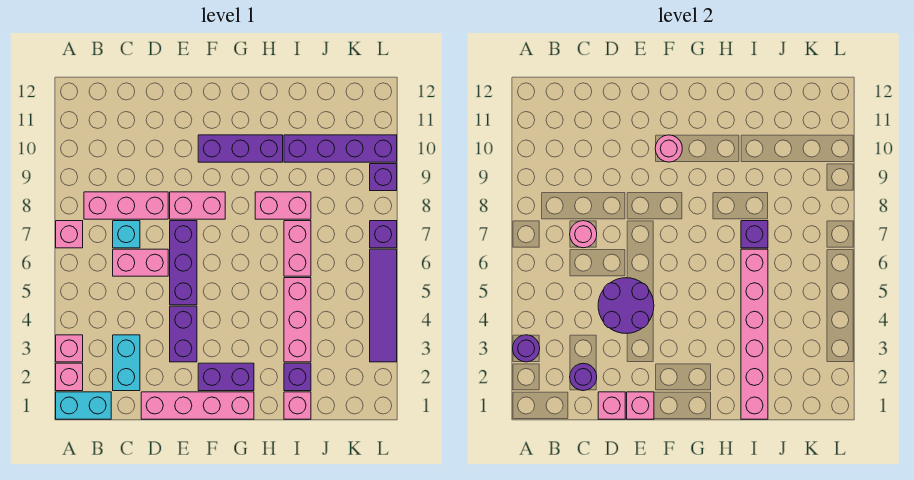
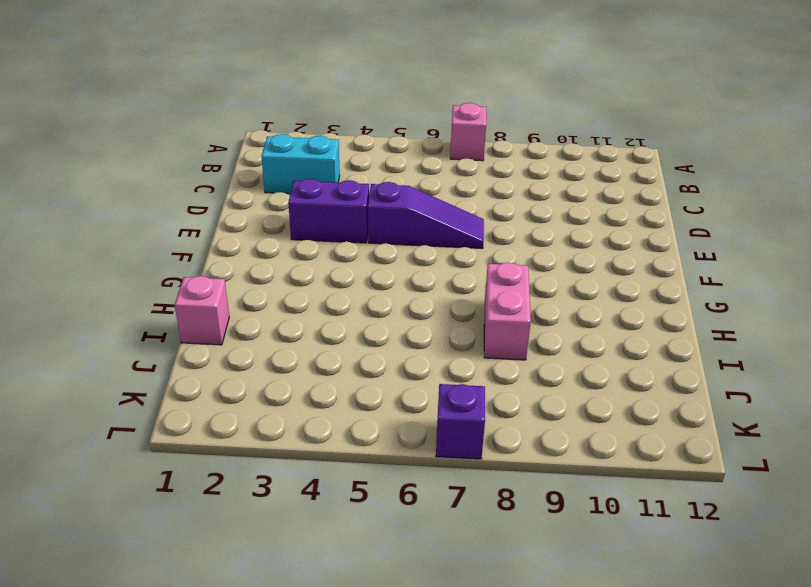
purple slope E5:E7 level 1 top 5 -> purple brick E5:E7 level 1
none -> cyan brick A1:B1 level 1
none -> pink brick A2 level 1
none -> pink brick A3 level 1
none -> pink brick B8:D8 level 1

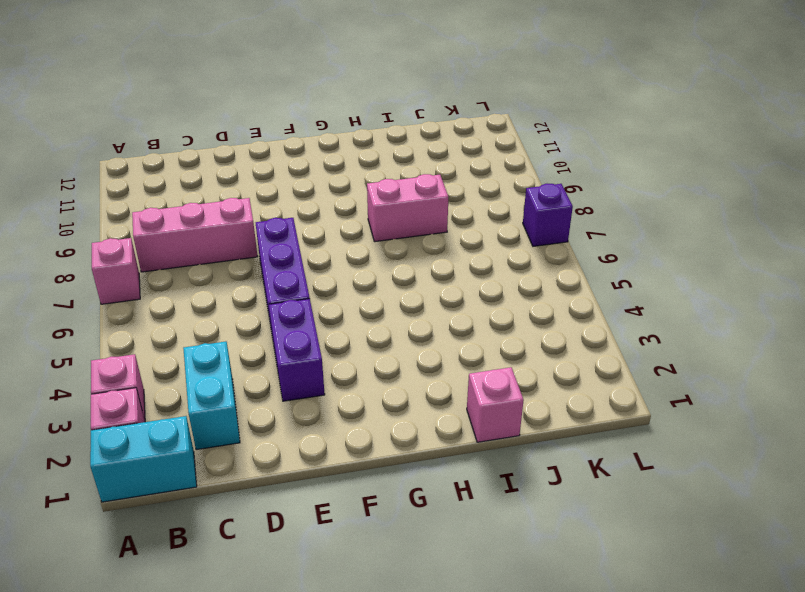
none -> pink brick C6:D6 level 1
none -> cyan brick C7 level 1
none -> pink brick D1:G1 level 1
none -> pink brick E8:F8 level 1

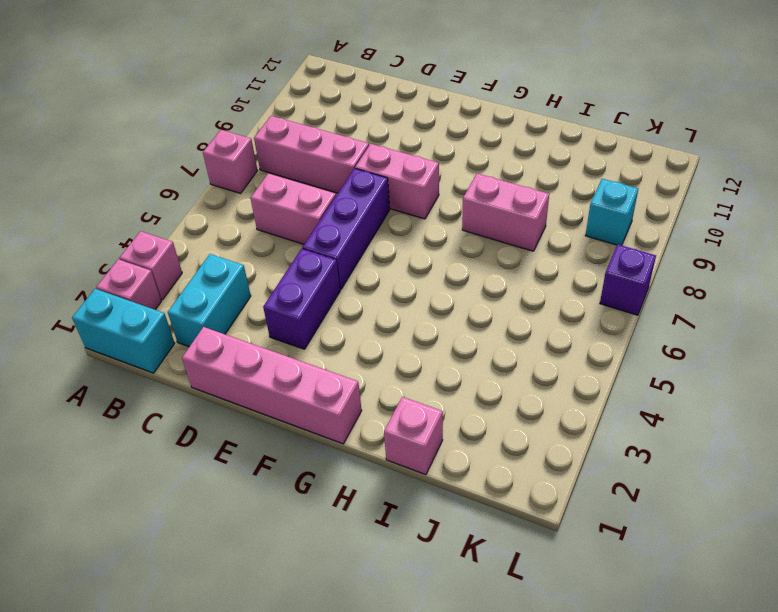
cyan brick K9 level 1 -> cyan brick C7 level 1
none -> purple brick F2:G2 level 1
none -> purple brick F10:H10 level 1
none -> purple brick I2 level 1
none -> pink brick I3:I5 level 1

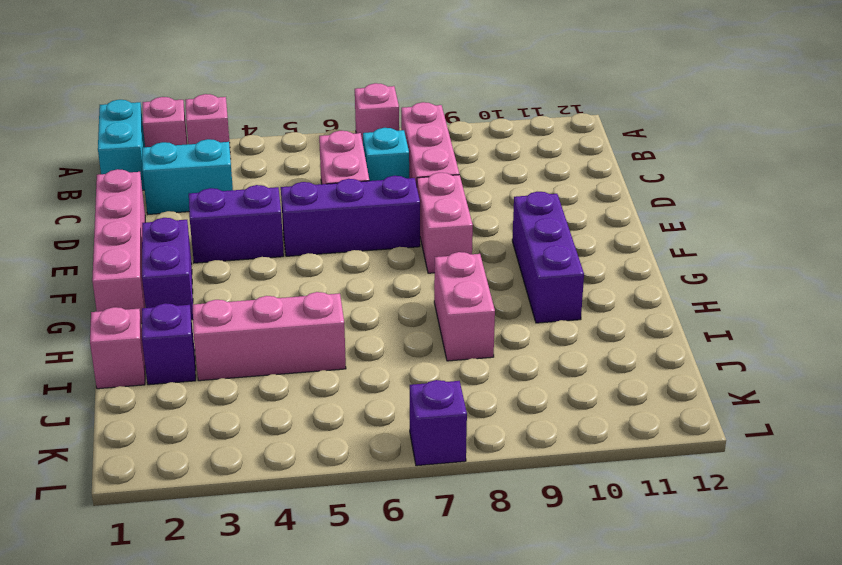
none -> pink brick I6:I7 level 1
none -> purple brick I10:L10 level 1
none -> purple tile L3:L6 level 1
none -> purple brick L9 level 1

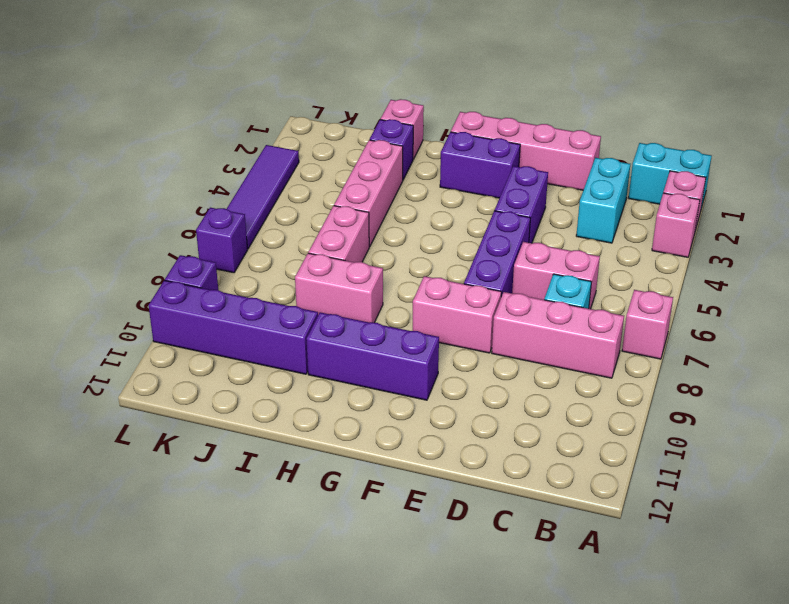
none -> purple round brick A3 level 2
none -> purple round brick C2 level 2
none -> pink round brick C7 level 2
none -> pink brick D1 level 2

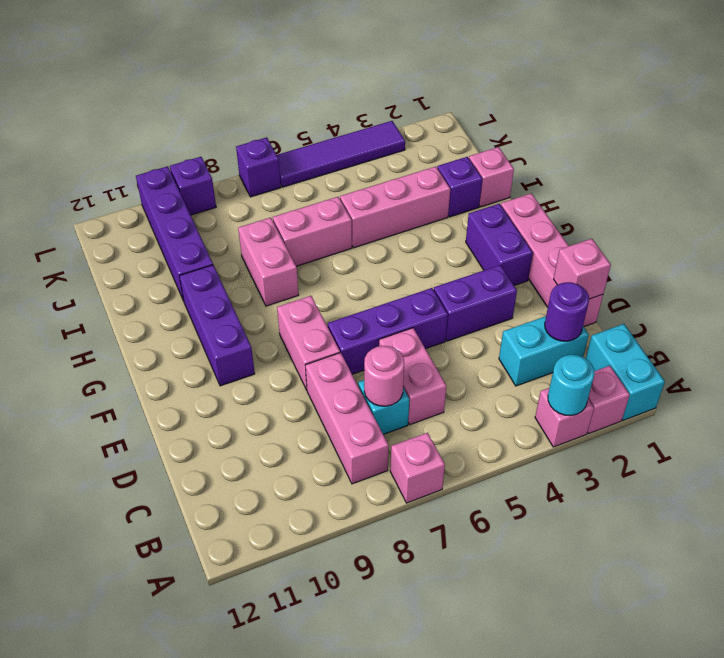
cyan round brick A3 level 2 -> purple round brick A3 level 2
none -> purple round brick D4:E5 level 2
none -> pink brick E1 level 2
none -> pink round brick F10 level 2
none -> pink brick I1:I6 level 2

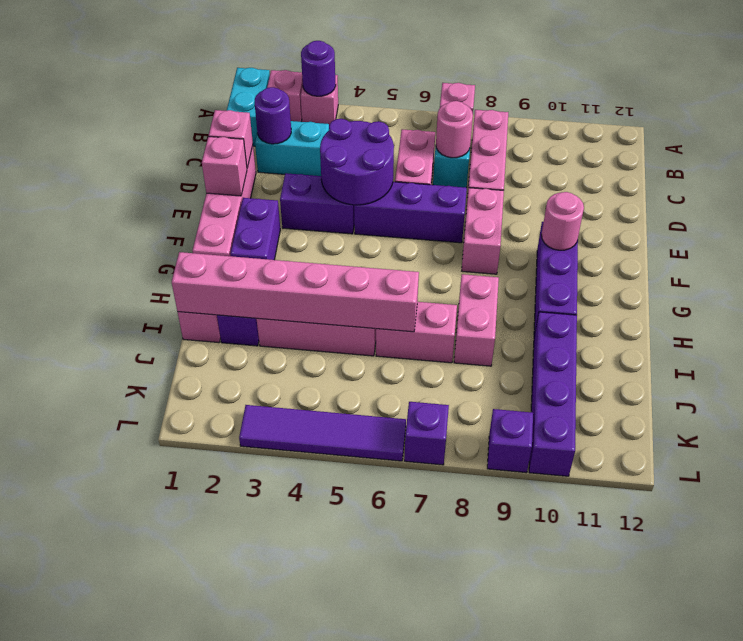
none -> purple brick I7 level 2

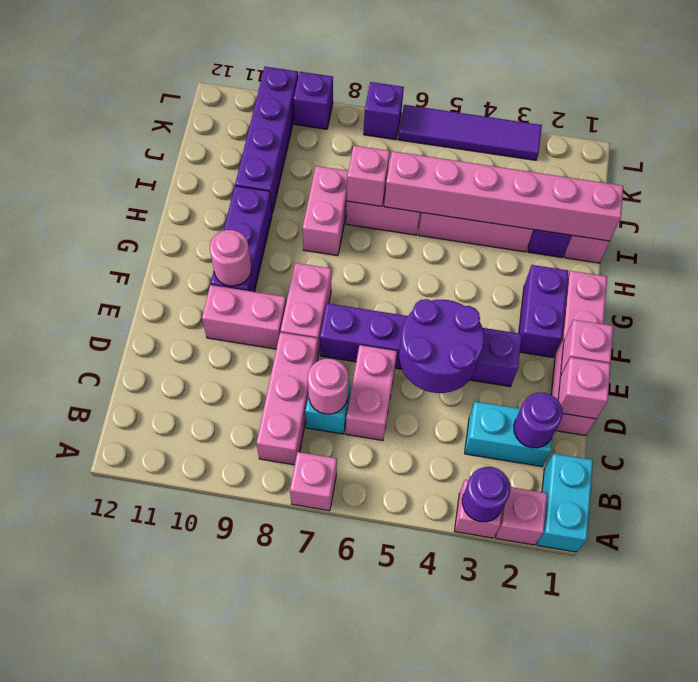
pink brick E9:E10 level 1 -> none
pink brick I7 level 2 -> purple brick I7 level 2

